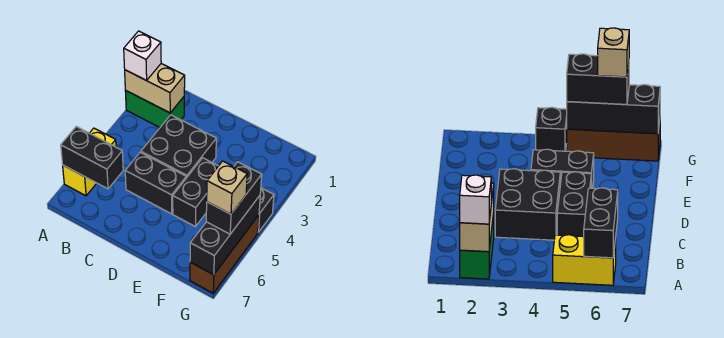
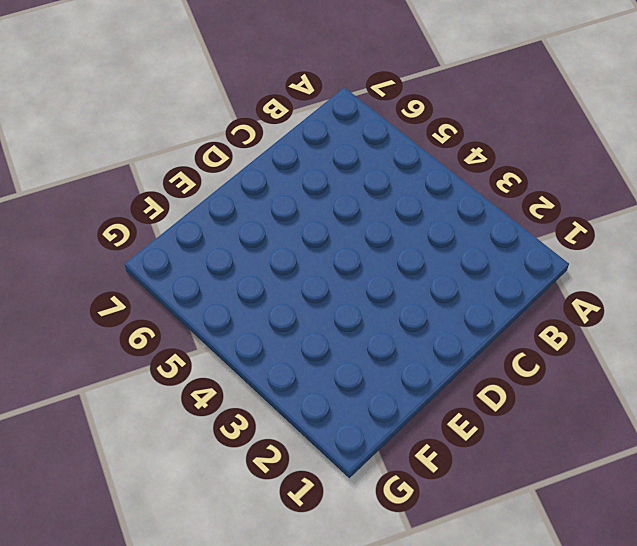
none -> green brick A2:B2 level 1
none -> yellow brick A5:A6 level 1
none -> black brick C3:D4 level 1

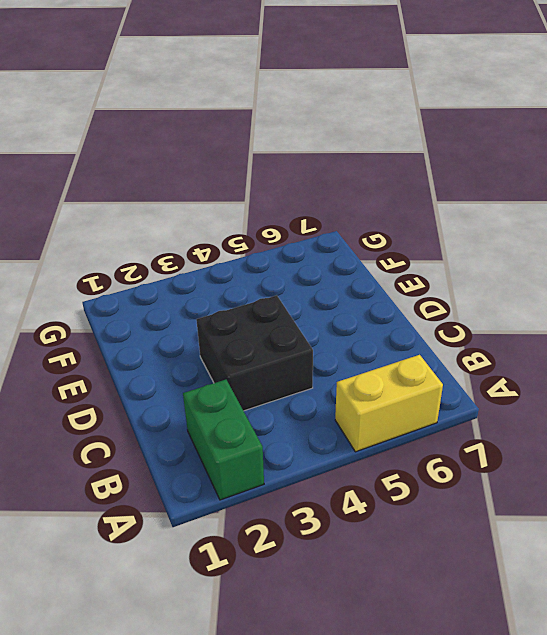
none -> black brick C5:D5 level 1
none -> black brick E4:E5 level 1
none -> black brick G4 level 1

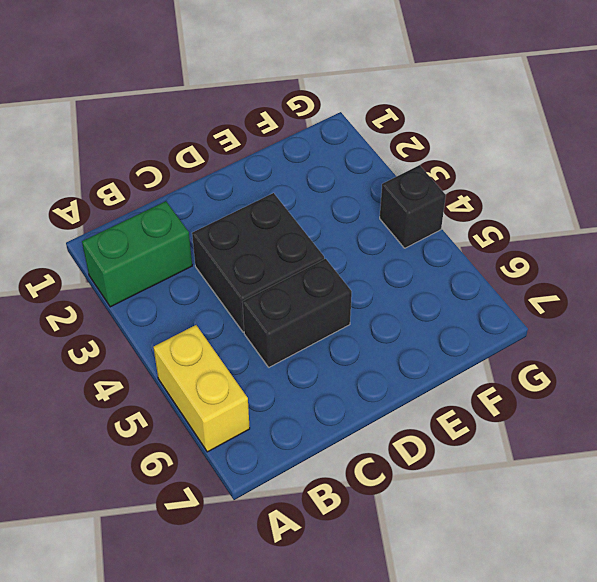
none -> black brick E4:E5 level 1
none -> brown brick G5:G7 level 1
none -> tan brick A2:B2 level 2

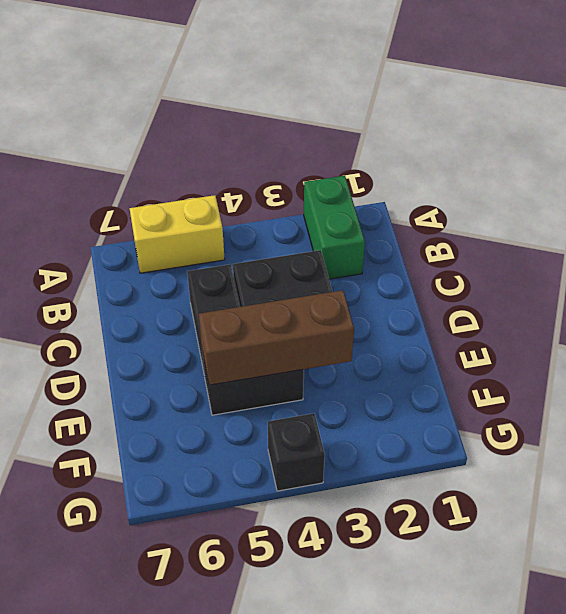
brown brick E3:E5 level 2 -> brown brick G5:G7 level 1
none -> tan brick A2:B2 level 2
none -> black brick A6:B6 level 2
none -> black brick G5:G7 level 2

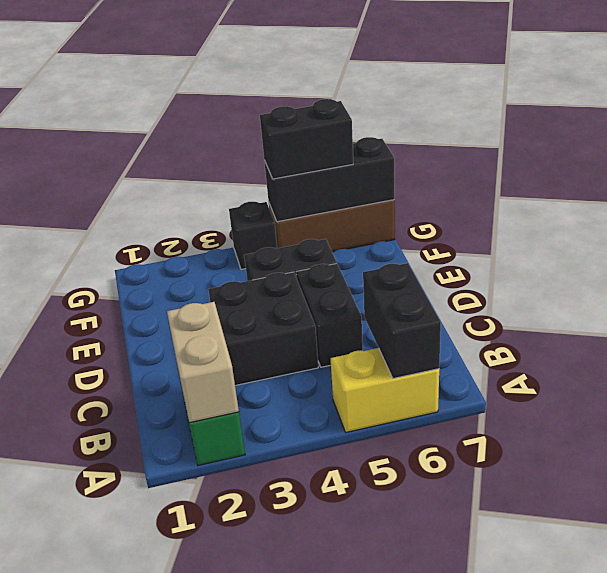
none -> white brick A2 level 3
none -> tan brick G6 level 4

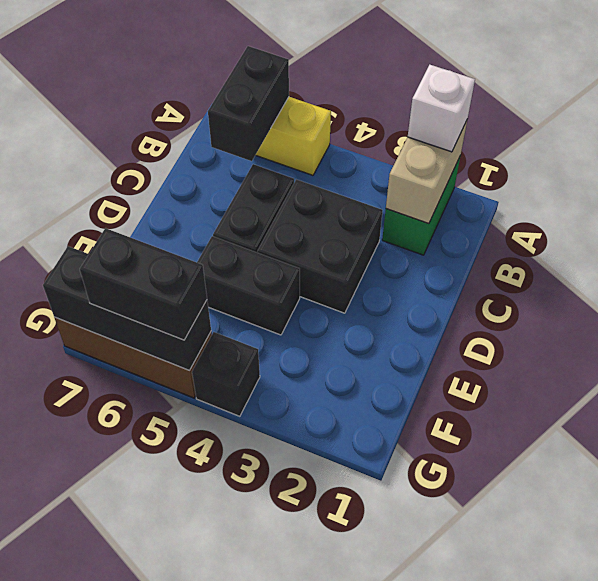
none -> tan brick G6 level 4

